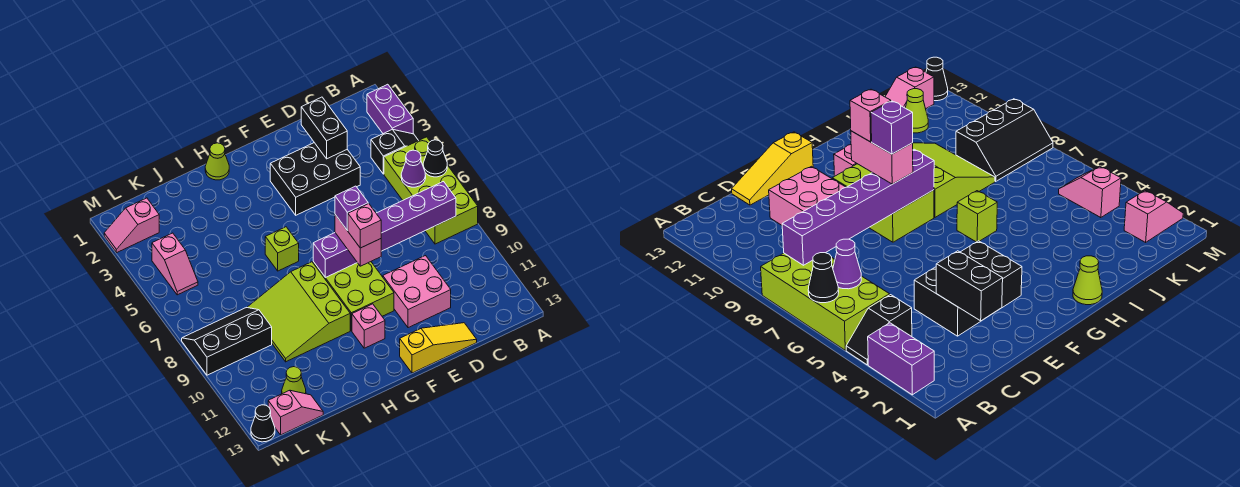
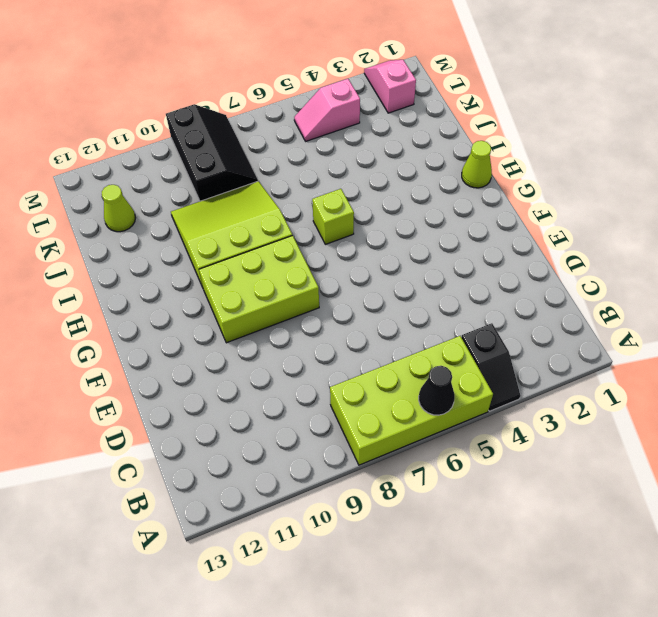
none -> purple brick A2:A3 level 1
none -> black brick D3:F4 level 1
none -> pink brick D10:E11 level 1

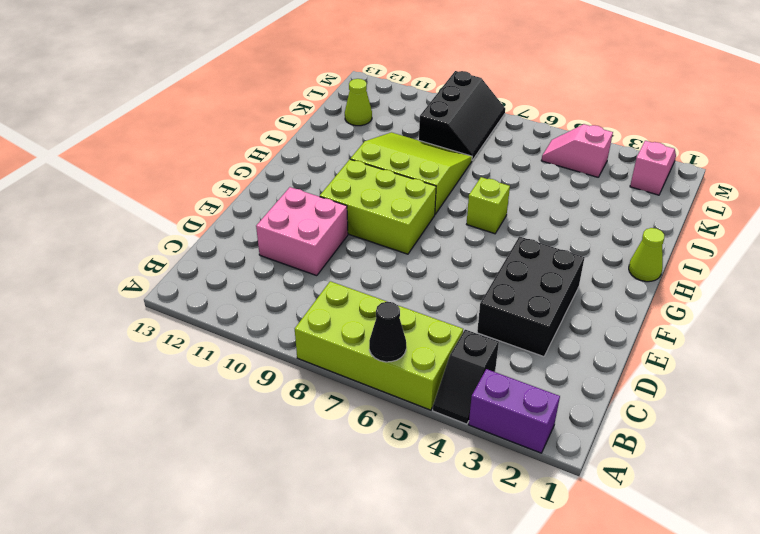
none -> yellow slope D13:F13 level 1 top F
none -> pink brick G11 level 1
none -> pink slope K13:L13 level 1 top L

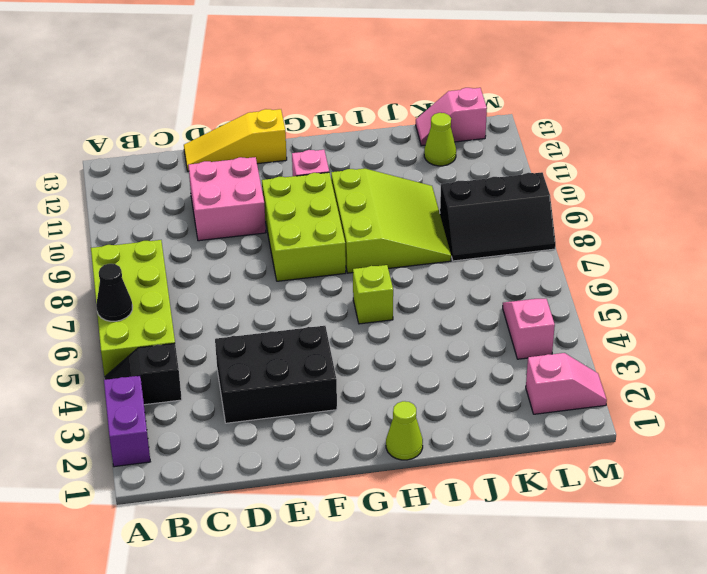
none -> black cone M13 level 1
none -> purple cone B6 level 2
none -> purple brick B8:G8 level 2

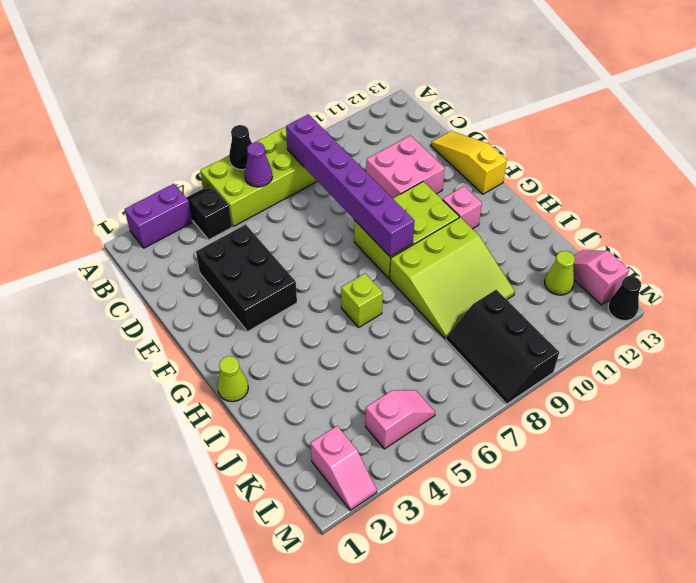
none -> black brick D2:D3 level 2
none -> pink brick F8:F9 level 3
none -> purple brick F8 level 4

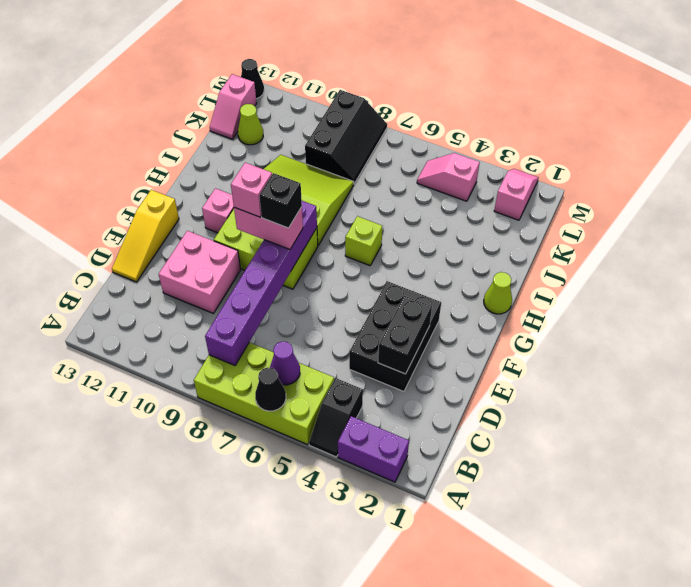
black brick D3:E3 level 2 -> black brick D2:D3 level 2
black brick F8 level 4 -> purple brick F8 level 4

